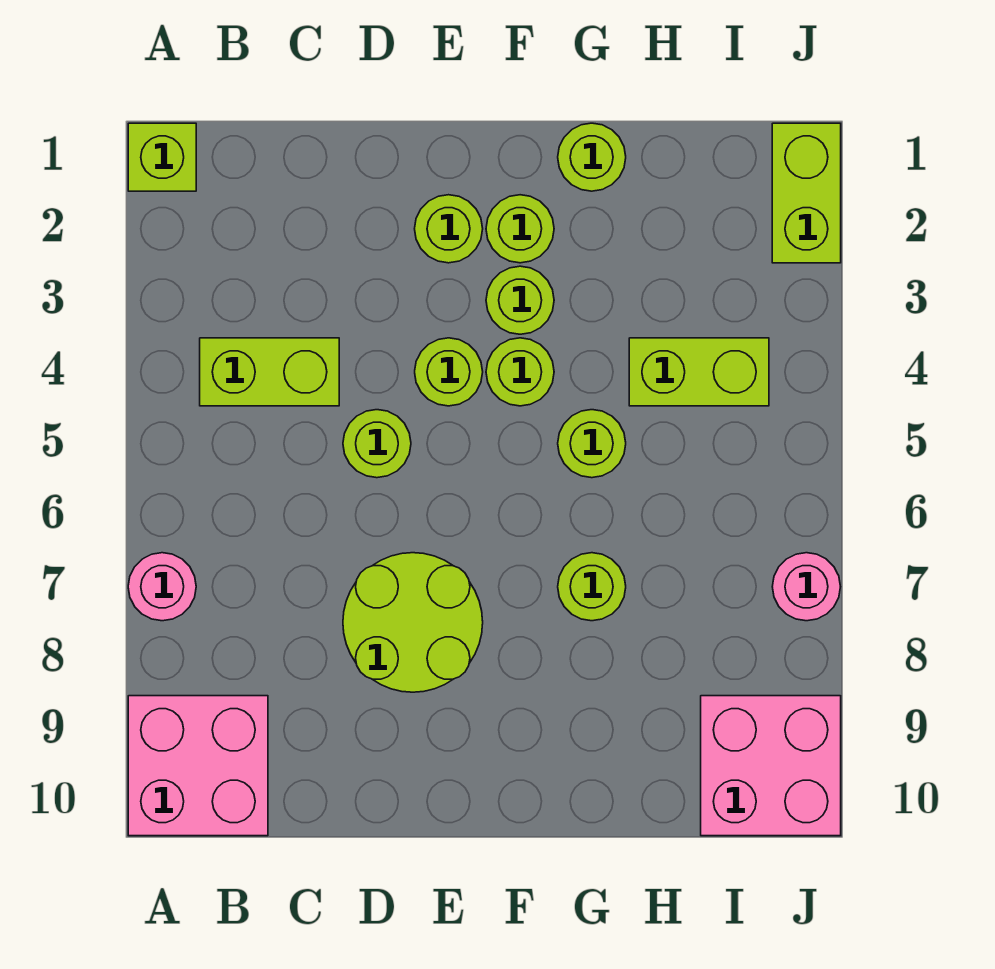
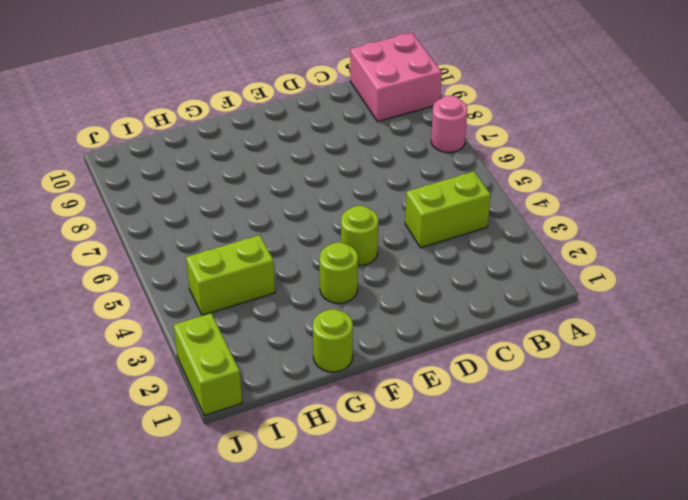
none -> lime brick A1 level 1
none -> lime round brick D5 level 1
none -> lime round brick D7:E8 level 1

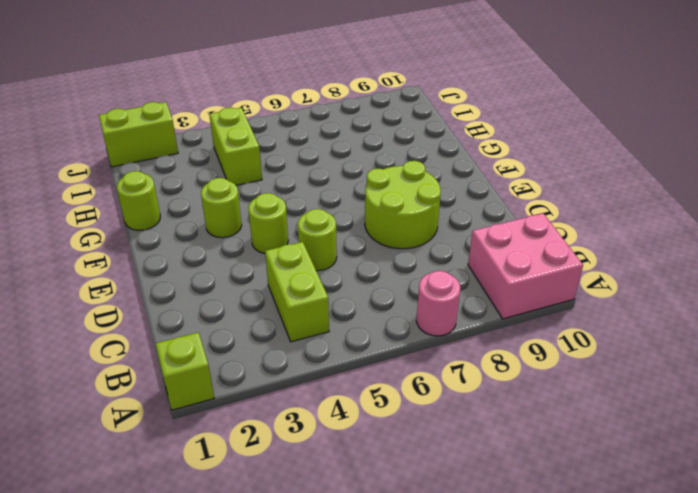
none -> lime round brick E2 level 1
none -> lime round brick F2 level 1
none -> lime round brick F4 level 1

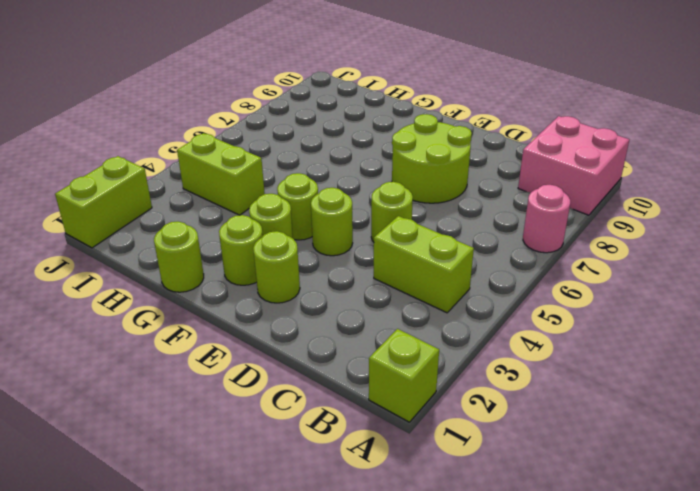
none -> lime round brick G5 level 1
none -> lime round brick G7 level 1
none -> pink brick I9:J10 level 1

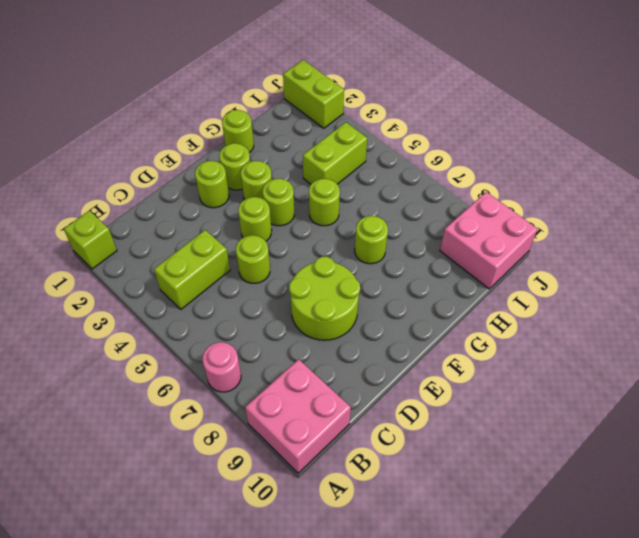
none -> pink round brick J7 level 1

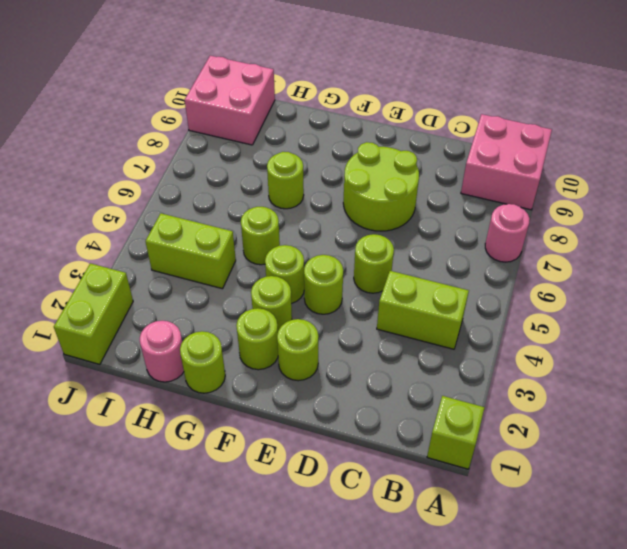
pink round brick H1 level 1 -> pink round brick J7 level 1

